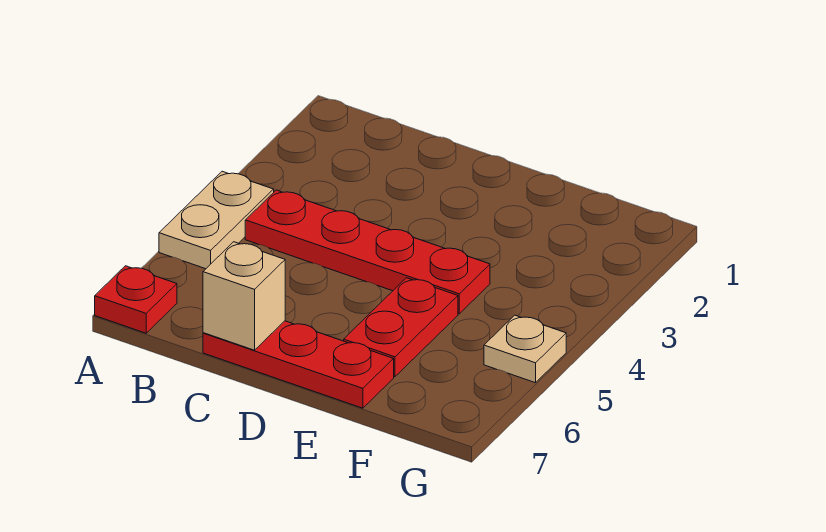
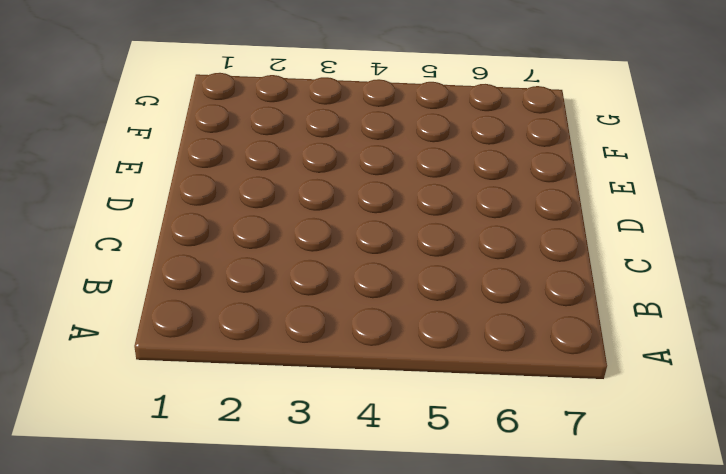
none -> tan plate A4:A5 level 1
none -> red plate A7 level 1

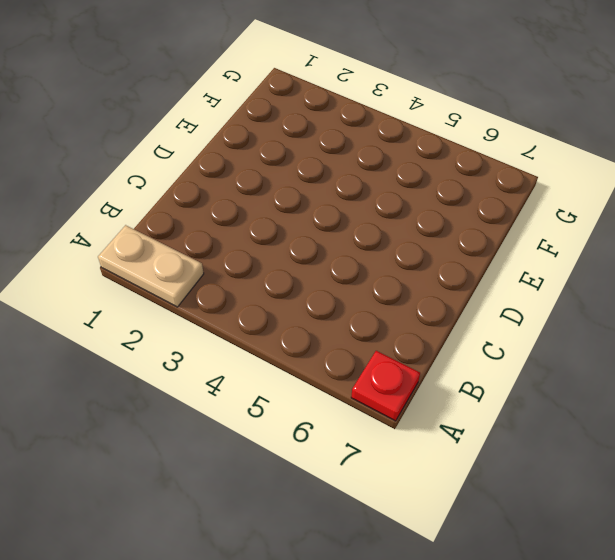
tan plate A1:A2 level 1 -> tan plate A4:A5 level 1
none -> red plate B4:E4 level 1
none -> red plate C7:E7 level 1

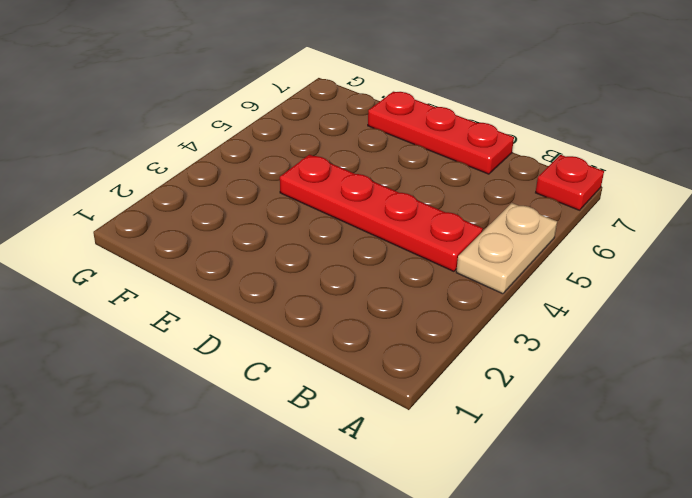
none -> red plate E5:E6 level 1
none -> tan plate G5 level 1

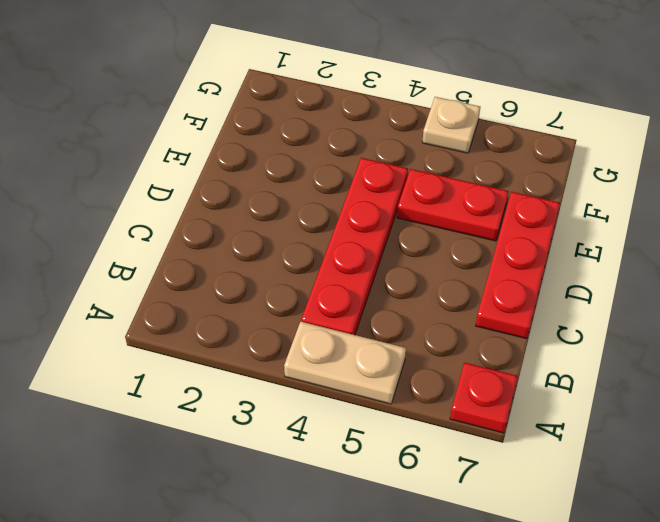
none -> tan brick C7 level 2

